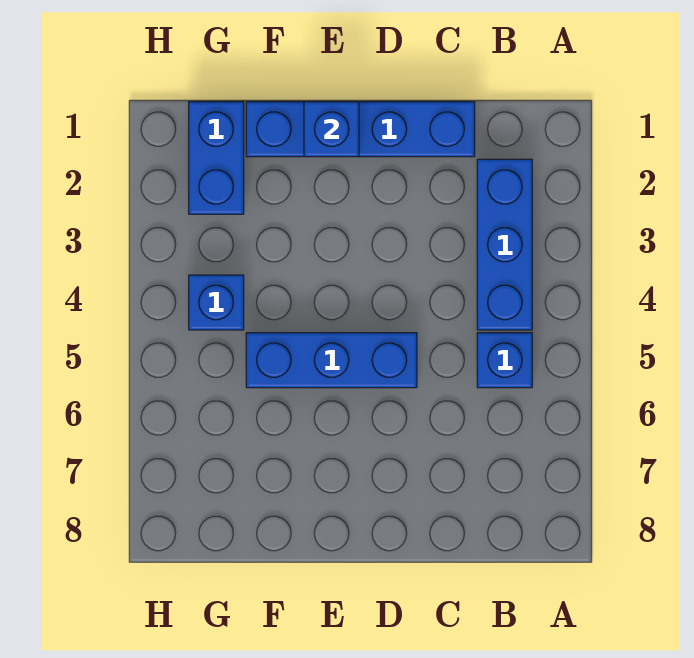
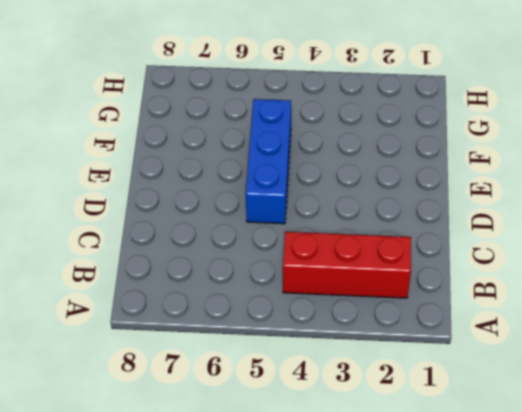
red brick B2:B4 level 1 -> blue brick B2:B4 level 1
none -> blue brick B5 level 1
none -> blue brick C1:F1 level 1

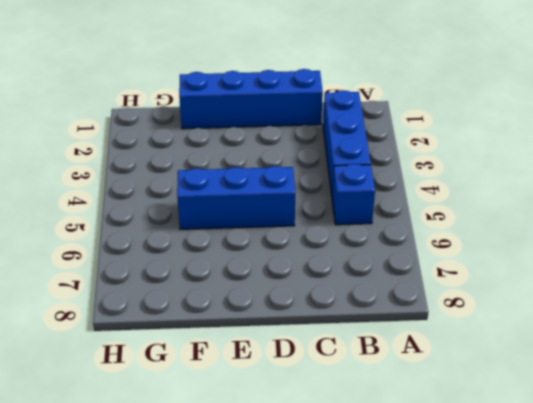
none -> blue brick G1:G2 level 1
none -> blue brick G4 level 1

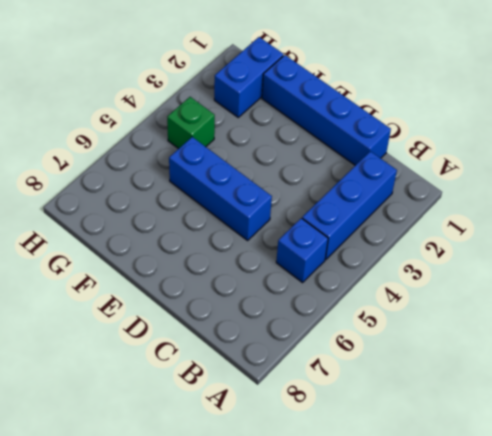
green brick G4 level 1 -> blue brick G4 level 1
none -> blue brick E1 level 2

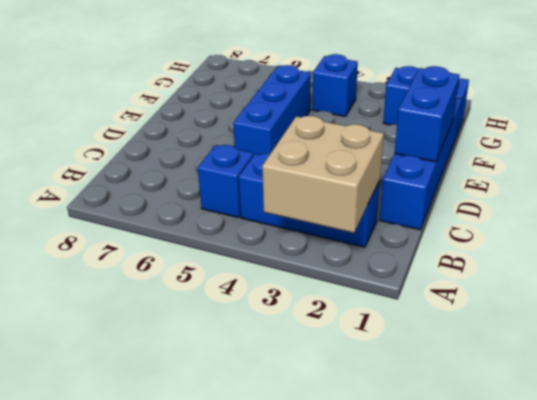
tan brick A2:B3 level 2 -> none
blue brick D1:E1 level 2 -> blue brick E1 level 2

